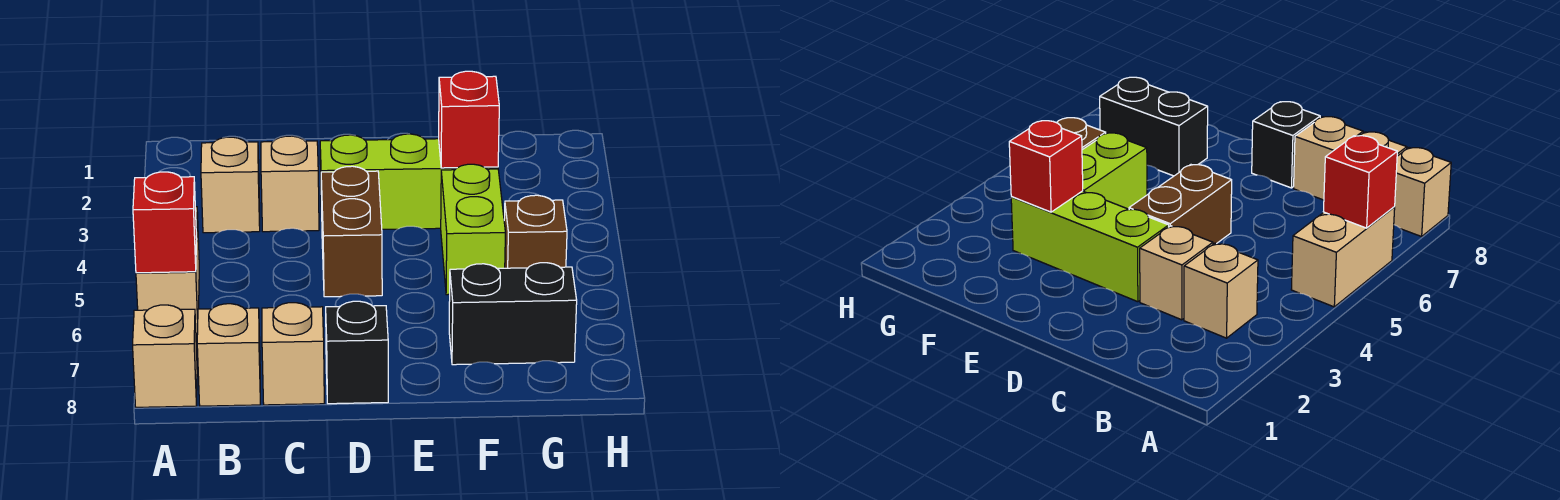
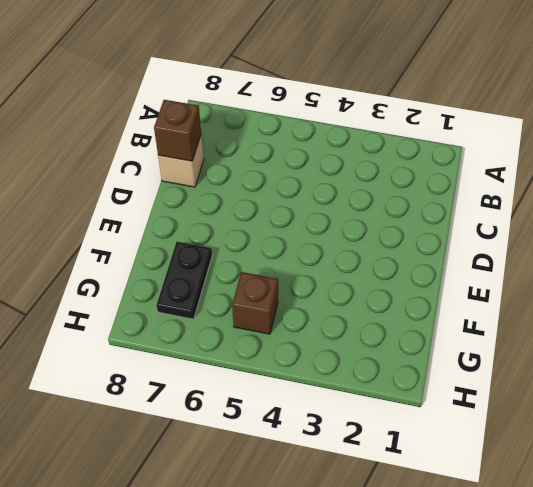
brown brick C8 level 2 -> none
black plate F7:G7 level 1 -> black brick F7:G7 level 1
none -> tan brick A5:A6 level 1
none -> tan brick A8 level 1
none -> tan brick B3 level 1

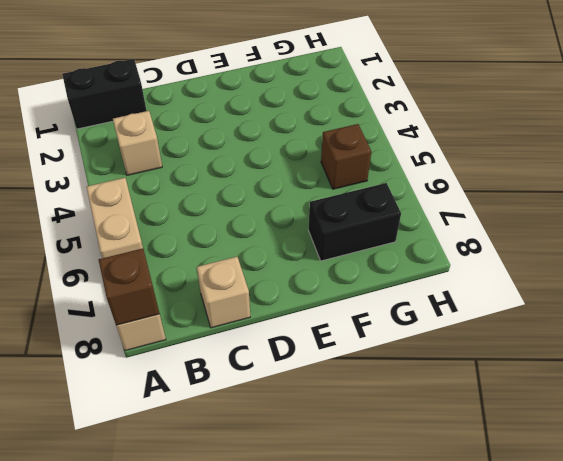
black brick A1:B1 level 1 -> none
brown brick A8 level 2 -> none
none -> tan brick B8 level 1
none -> tan brick C3 level 1
none -> lime brick D3:F3 level 1

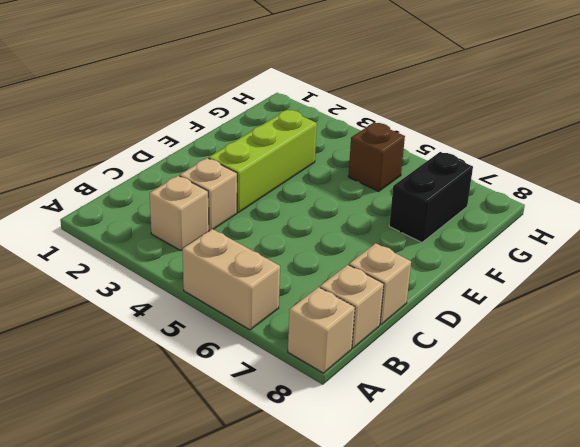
none -> brown brick D4:D5 level 1
none -> black brick D8 level 1
none -> lime brick F4:F5 level 1

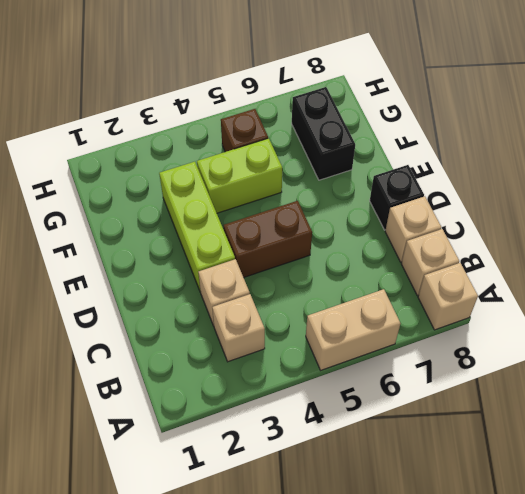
none -> red brick A6 level 2
none -> red brick F3 level 2

